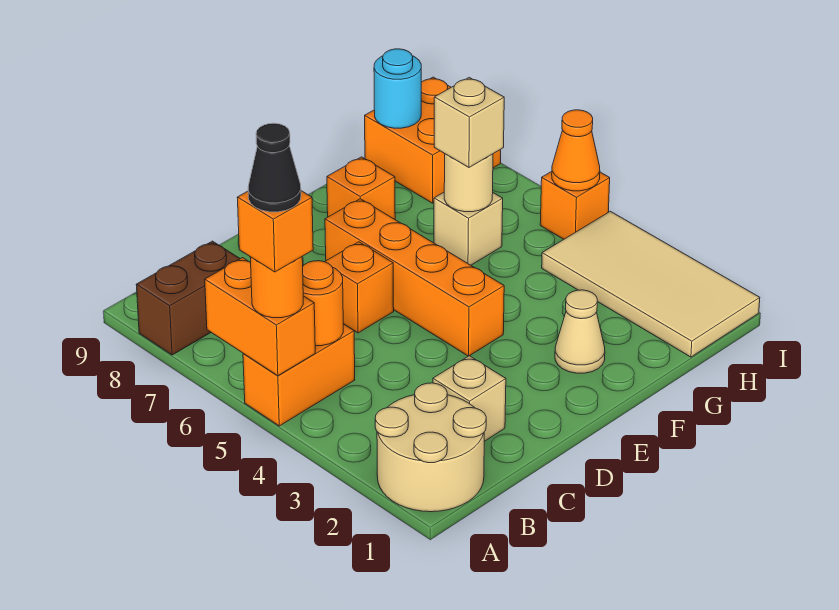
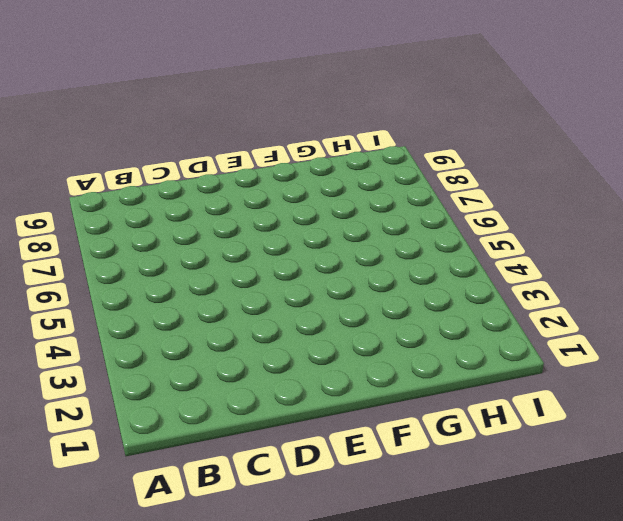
none -> tan round brick A1:B2 level 1
none -> orange brick A5:B5 level 1
none -> brown brick A8:B8 level 1

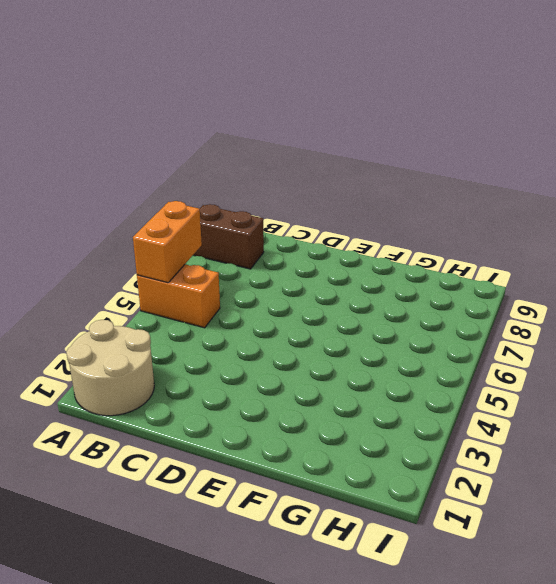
none -> tan brick C2 level 1
none -> orange brick D6 level 1
none -> orange brick E4:E7 level 1

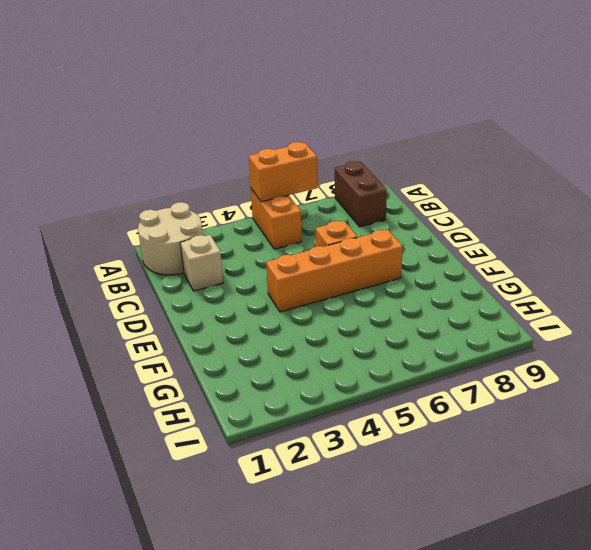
none -> tan cone F2 level 1
none -> orange brick F8 level 1
none -> tan brick G6 level 1

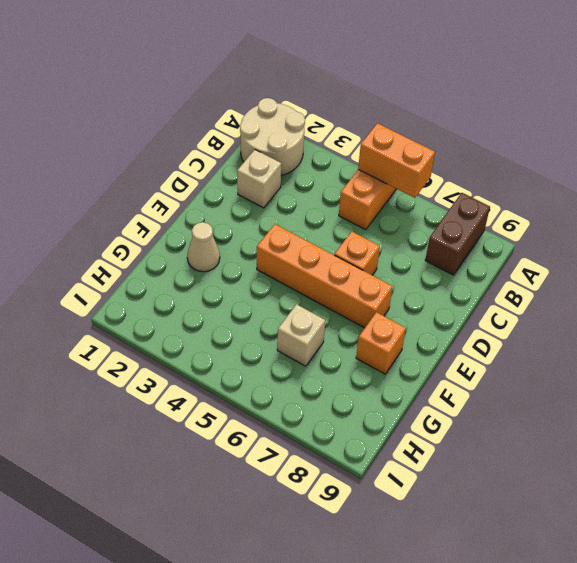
none -> tan tile H1:I4 level 1
none -> orange brick H8:I9 level 1
none -> orange brick I5 level 1

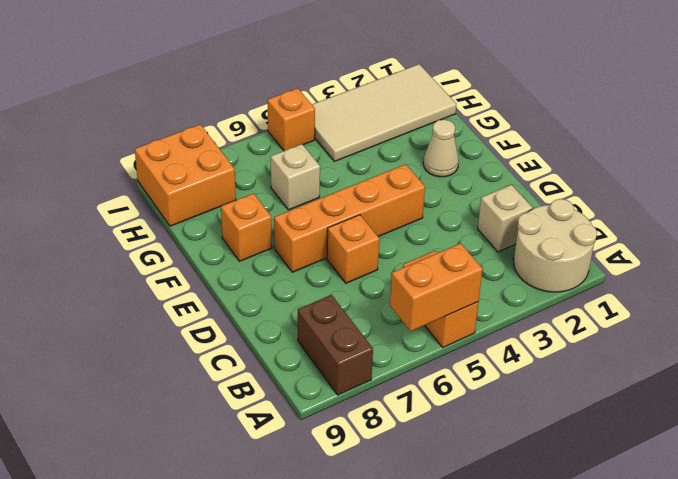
none -> orange round brick B5 level 2
none -> tan round brick G6 level 2
none -> cyan round brick H9 level 2

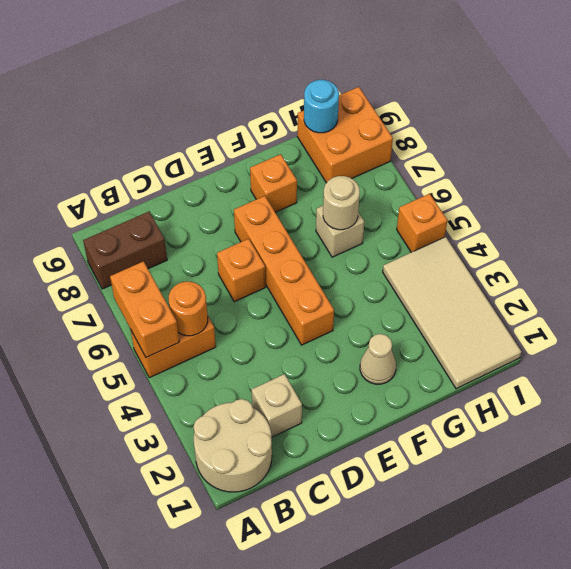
none -> orange cone I5 level 2
none -> orange round brick A5 level 3
none -> tan brick G6 level 3

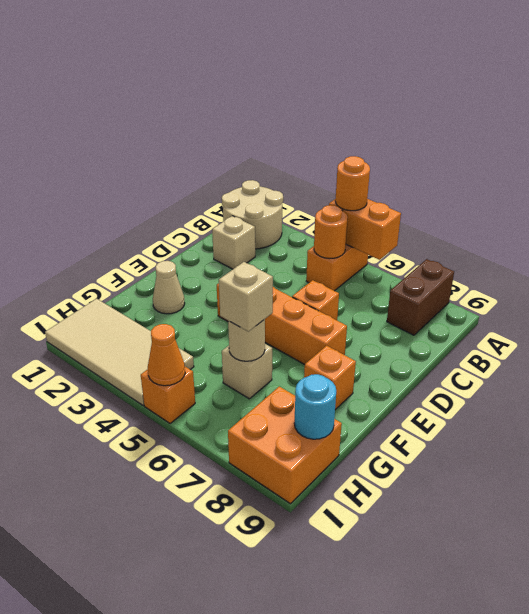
none -> orange brick A5 level 4
none -> black cone A5 level 5

